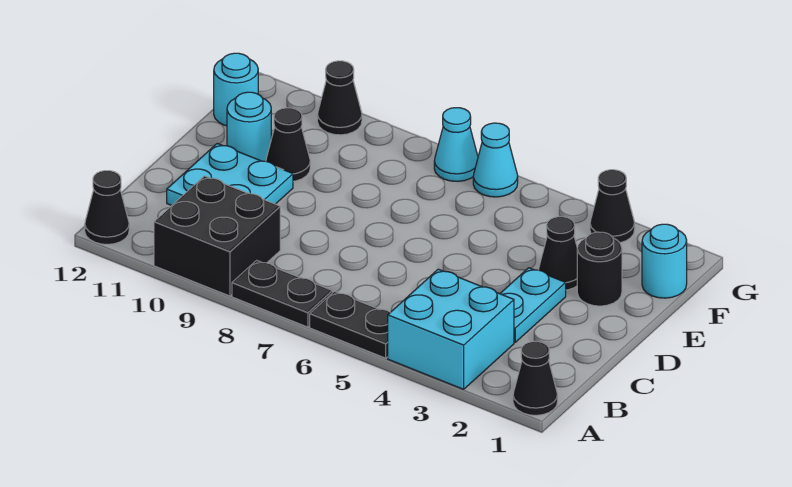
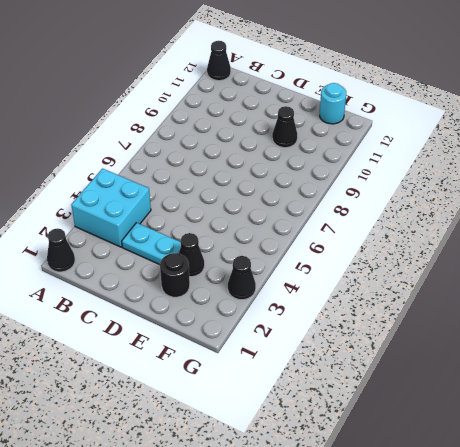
none -> black plate A5:A6 level 1
none -> black plate A7:A8 level 1
none -> black brick A9:B10 level 1

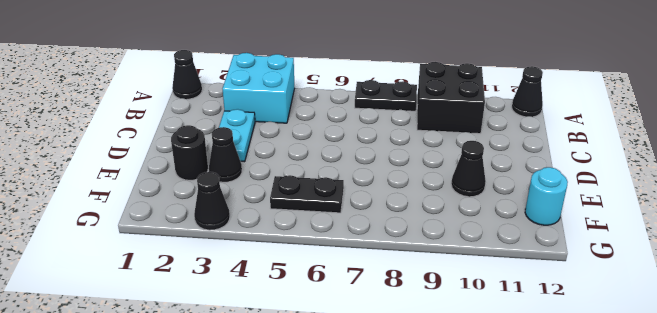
black plate F5:F6 level 1 -> black plate A5:A6 level 1
none -> cyan plate C10:D11 level 1
none -> cyan round brick E11 level 1
none -> cyan round brick F1 level 1

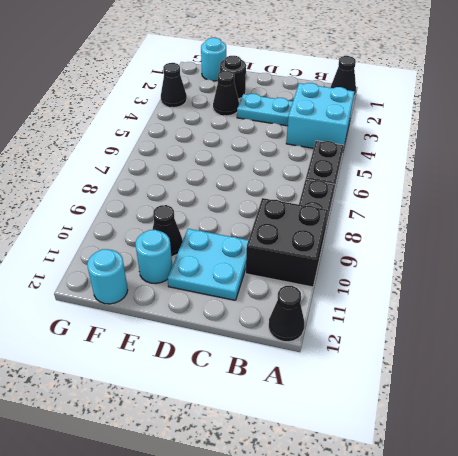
none -> cyan cone G6 level 1
none -> cyan cone G7 level 1
none -> black cone G10 level 1

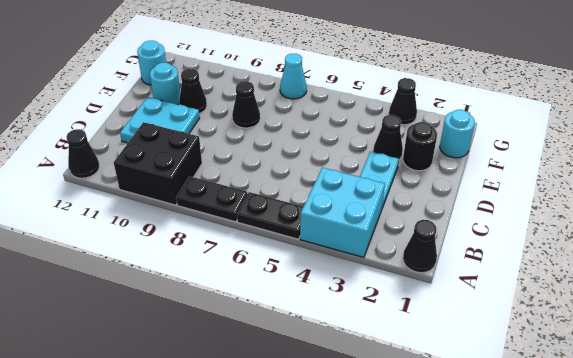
black cone E8 level 1 -> black cone G10 level 1
none -> cyan cone G6 level 1

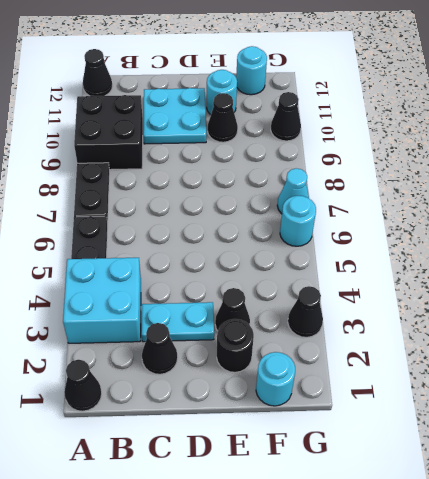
black cone C2 level 1 -> none
cyan round brick G6 level 1 -> cyan cone G6 level 1

